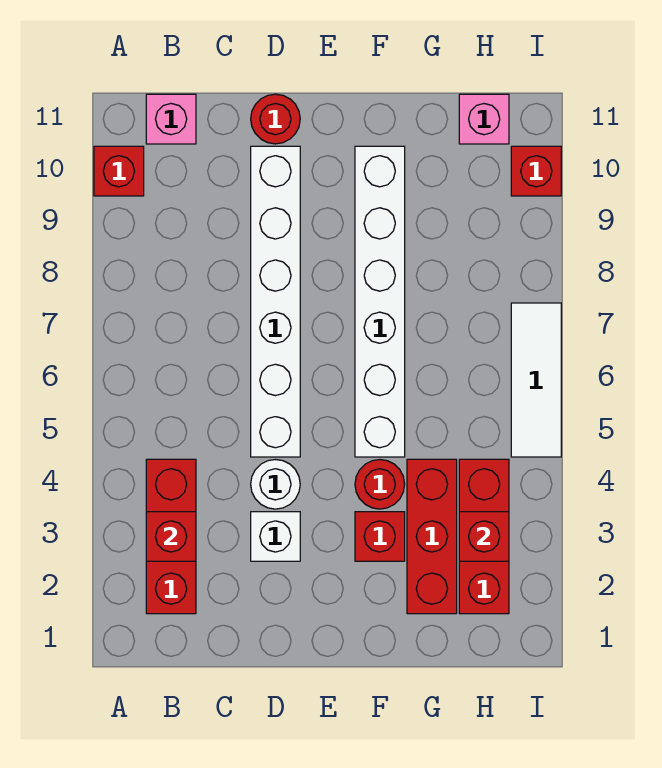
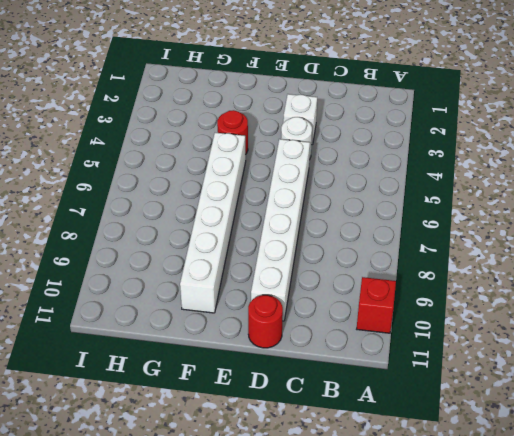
none -> red brick B2:B4 level 1
none -> pink brick B11 level 1
none -> red brick F3 level 1

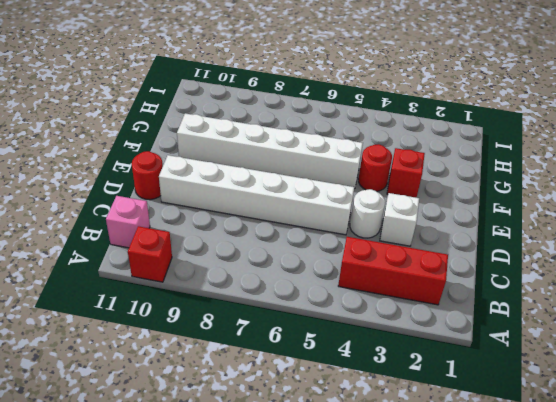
none -> red brick G2:G4 level 1
none -> red brick H2:H4 level 1
none -> pink brick H11 level 1

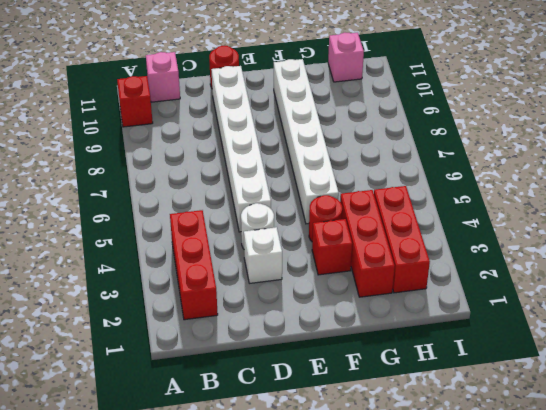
none -> white tile I5:I7 level 1
none -> red brick I10 level 1
none -> red brick B3 level 2

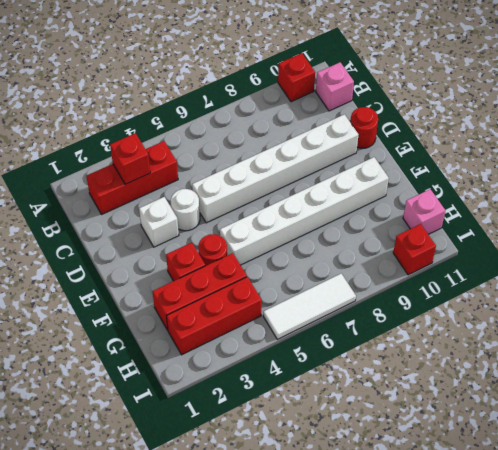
none -> red brick H3 level 2

